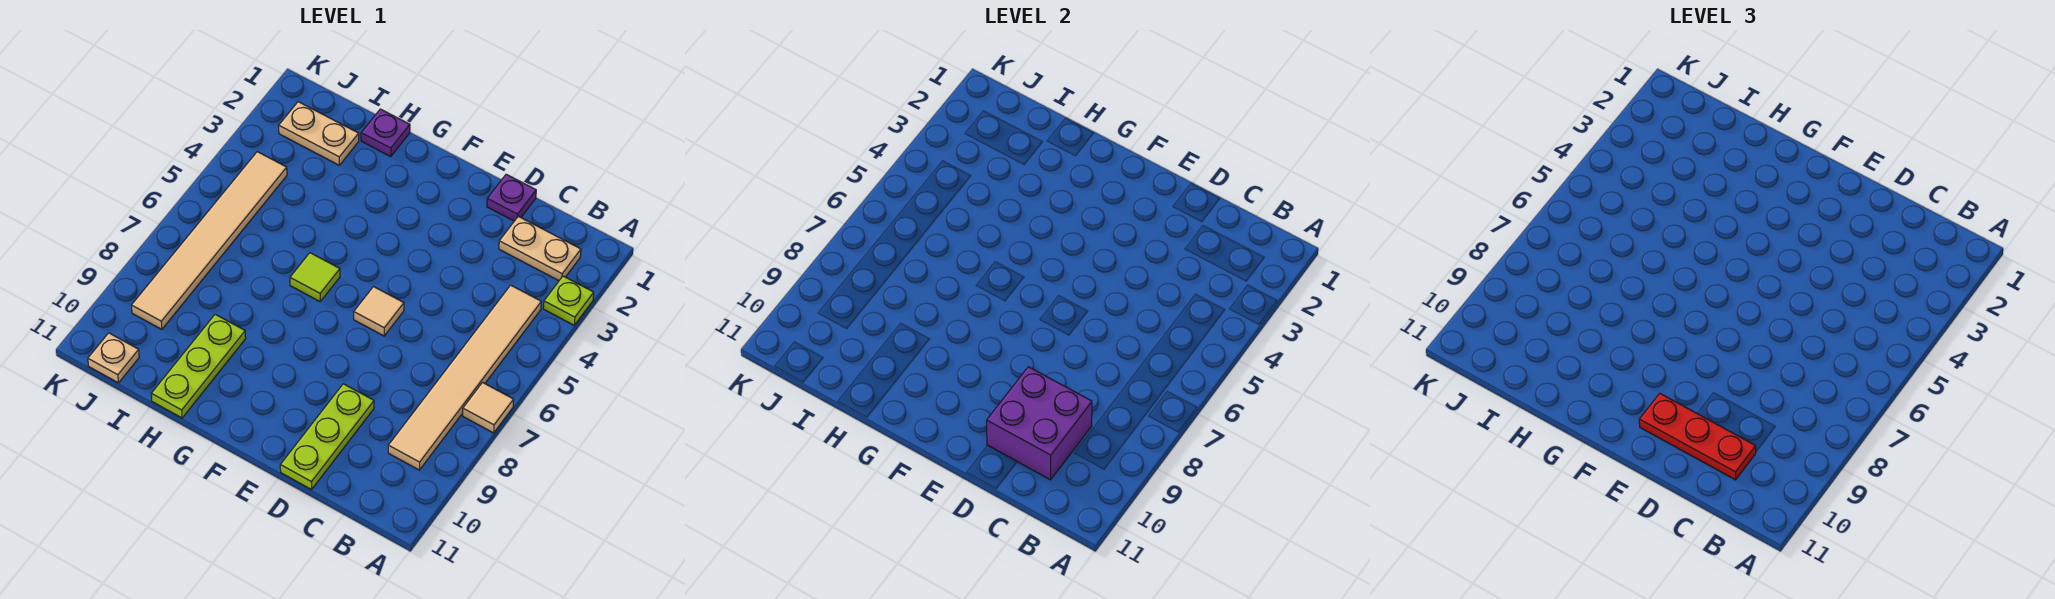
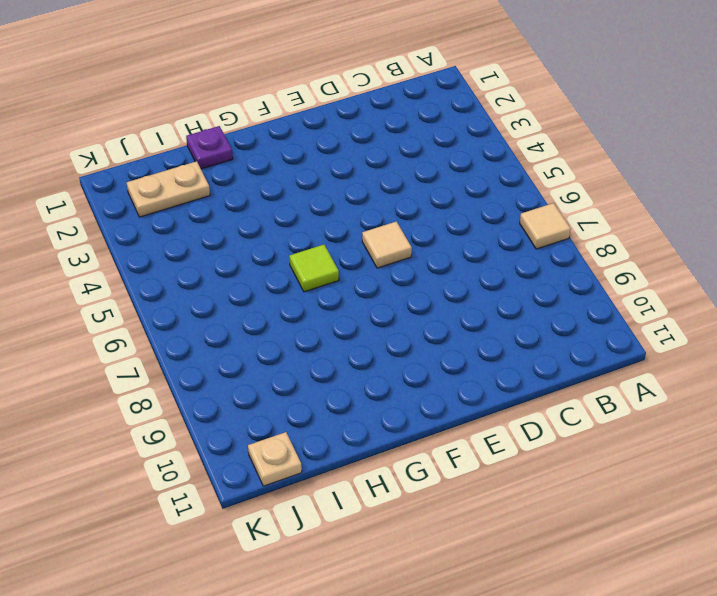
none -> lime plate A3 level 1
none -> tan plate B2:C2 level 1
none -> tan tile B4:B9 level 1

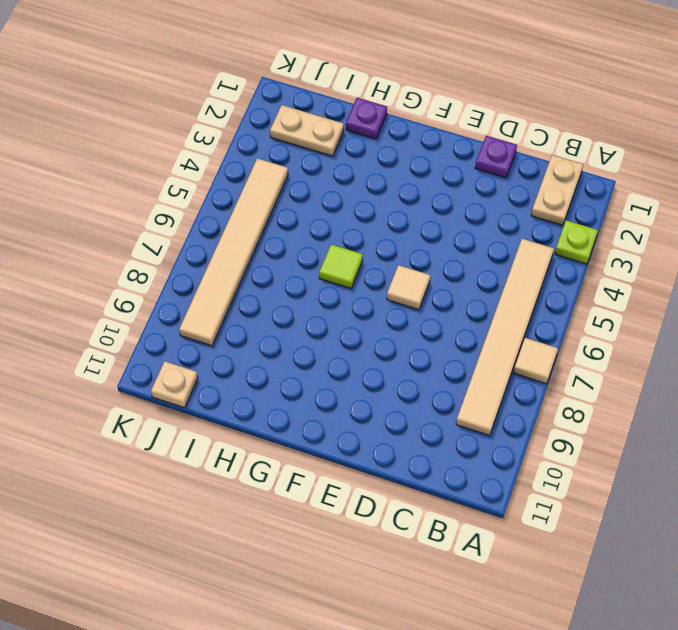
tan plate B1:B2 level 1 -> tan plate B2:C2 level 1
none -> lime plate D9:D11 level 1
none -> lime plate H9:H11 level 1
none -> purple brick C9:D10 level 2

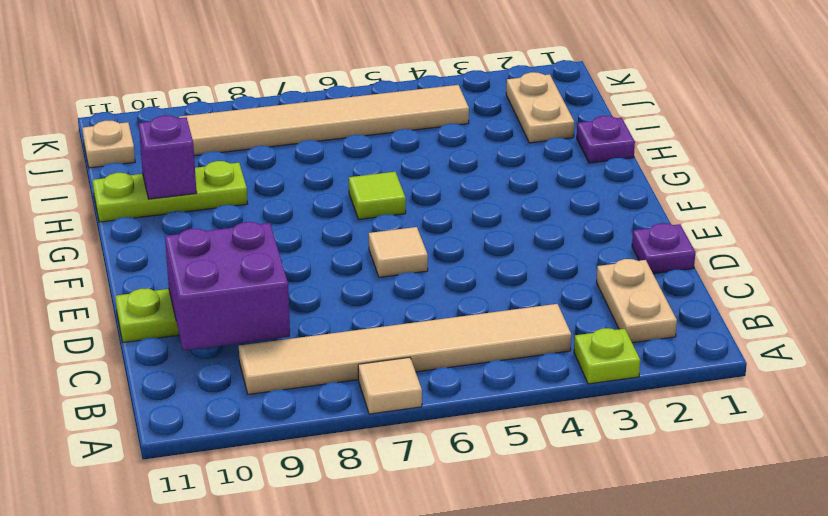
purple brick H10 level 2 -> none
none -> red plate C10:E10 level 3

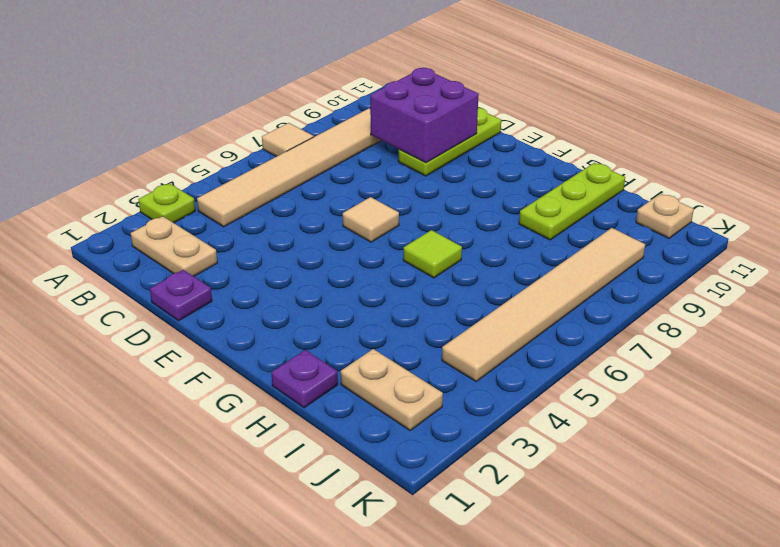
none -> red plate C10:E10 level 3

